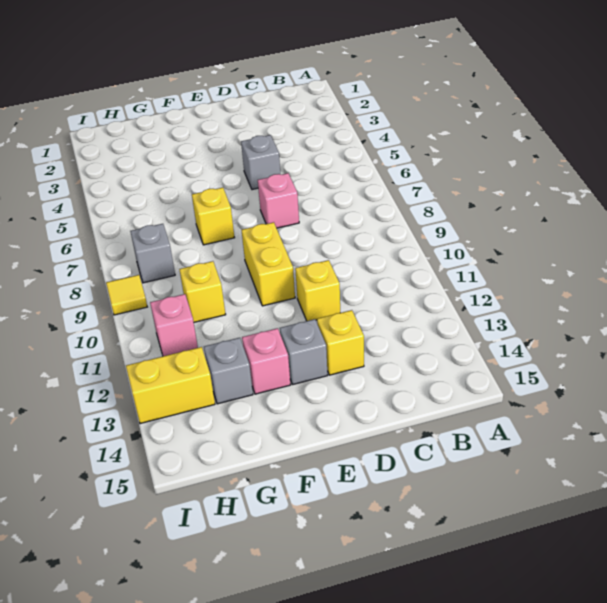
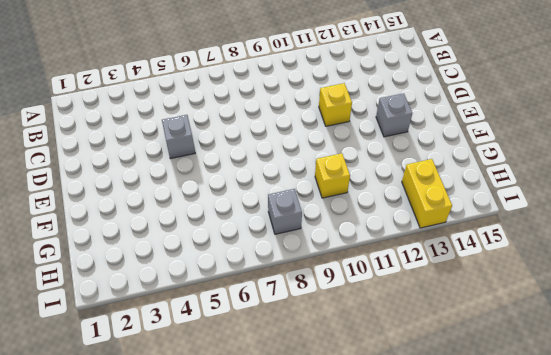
none -> pink brick D7 level 1
none -> yellow brick D13 level 1
none -> yellow brick E9:E10 level 1

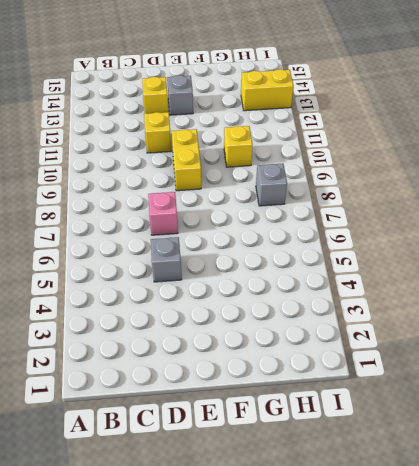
none -> yellow brick F7 level 1
none -> pink brick F13 level 1
none -> grey brick G13 level 1

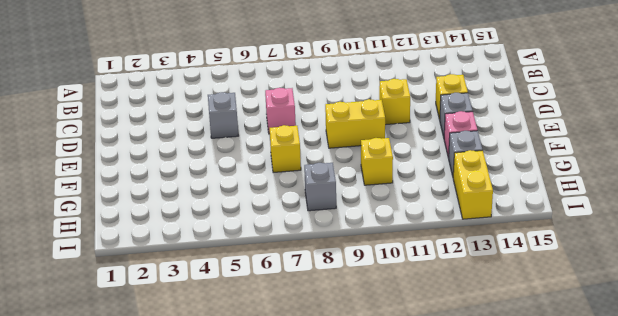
none -> pink brick H11 level 1
none -> yellow tile I9 level 1

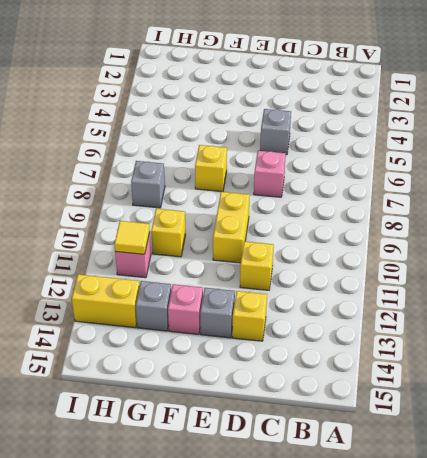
yellow tile H11 level 2 -> yellow tile I9 level 1

